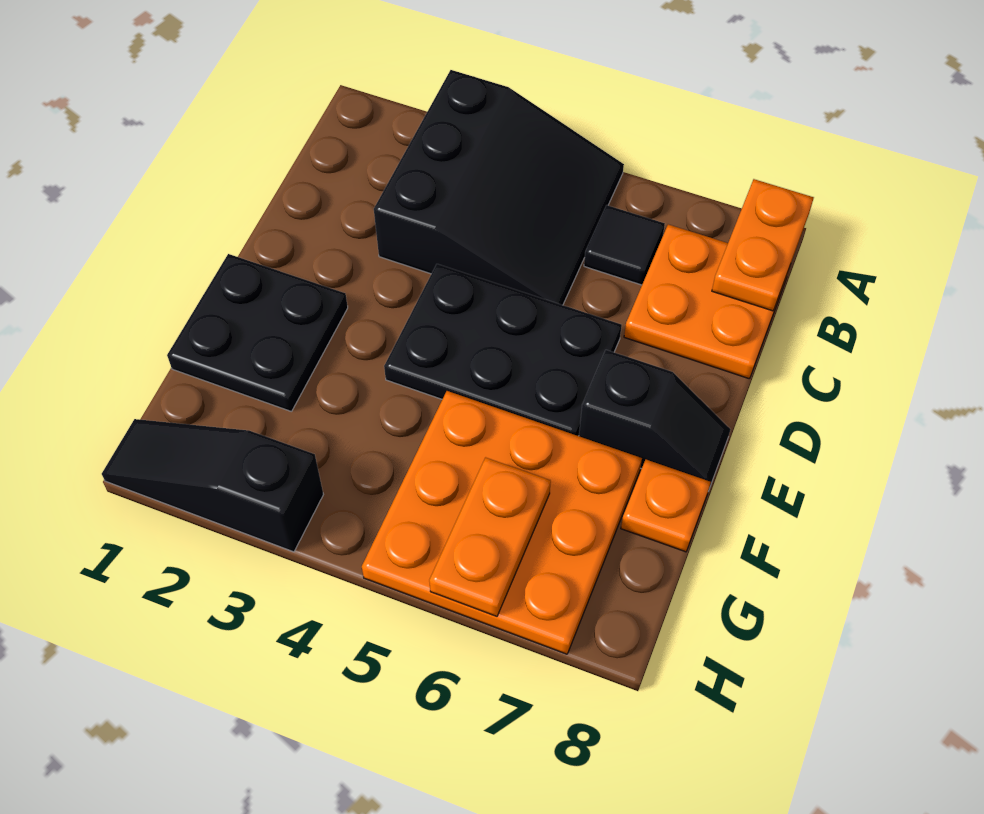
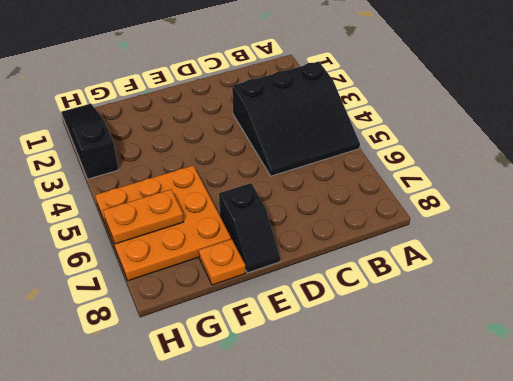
none -> black tile B6 level 1
none -> orange plate B7:C8 level 1

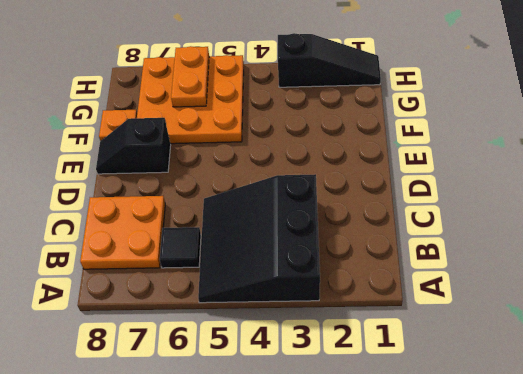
none -> black plate D4:E6 level 1
none -> black plate E1:F2 level 1

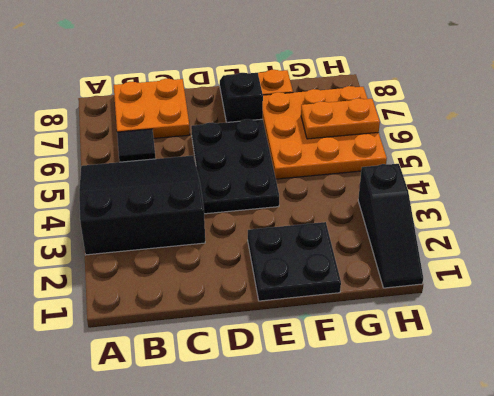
none -> orange plate A8:B8 level 2

